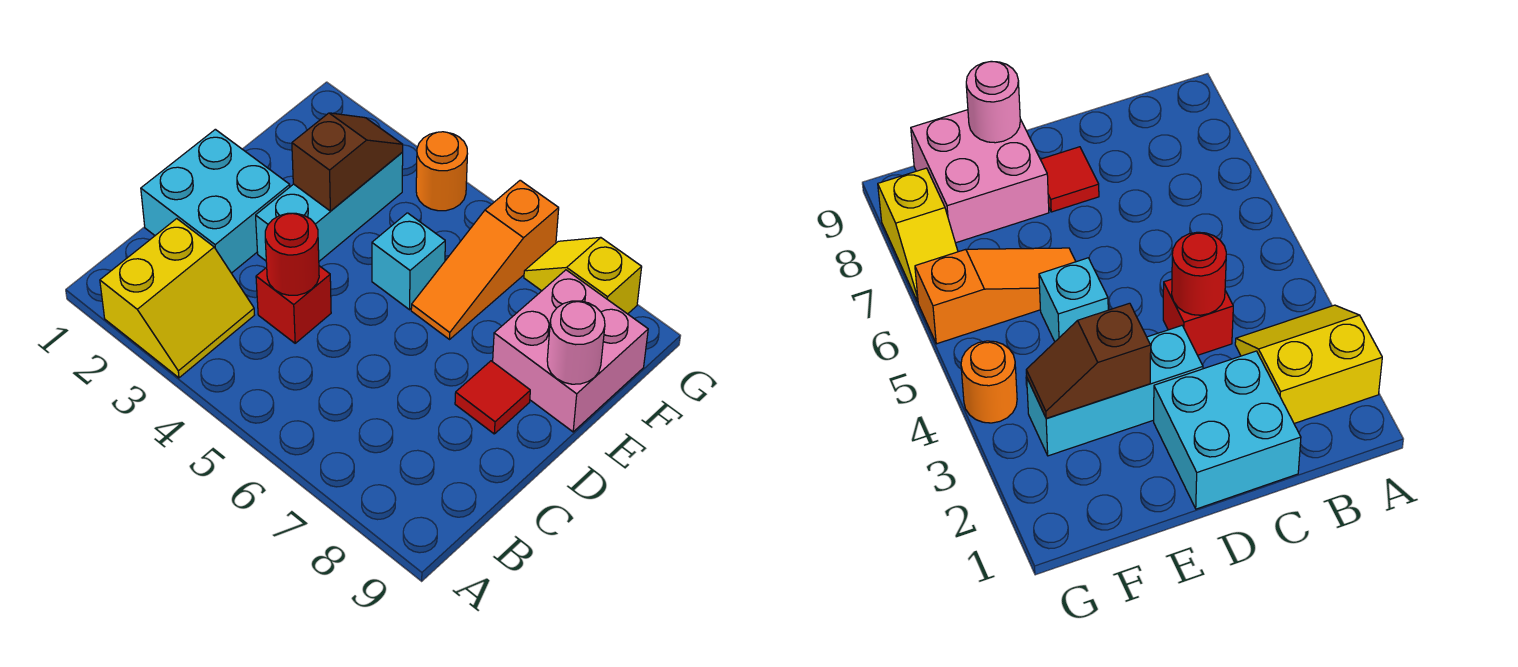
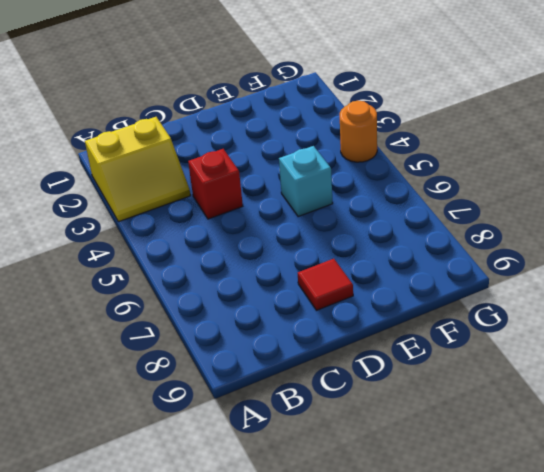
none -> cyan brick C1:D2 level 1
none -> cyan brick D3:F3 level 1
none -> orange slope E6:G6 level 1 top G

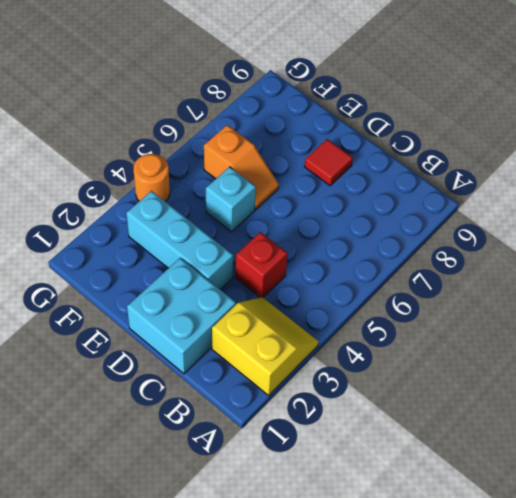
orange slope E6:F6 level 1 top F -> orange slope E6:G6 level 1 top G
none -> pink brick E8:F9 level 1
none -> yellow slope G7:G8 level 1 top 8
none -> red round brick C4 level 2

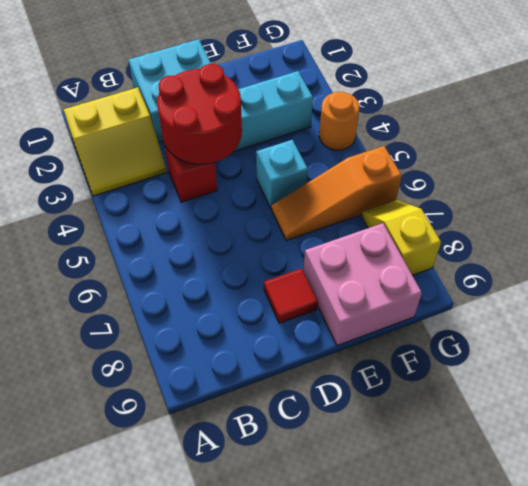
red round brick C3:D4 level 2 -> red round brick C4 level 2
none -> brown slope E3:F3 level 2 top E
none -> pink round brick E9 level 2

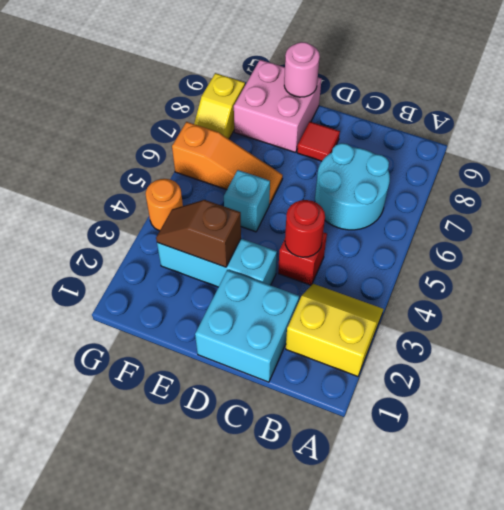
cyan round brick B6:C7 level 1 -> none

